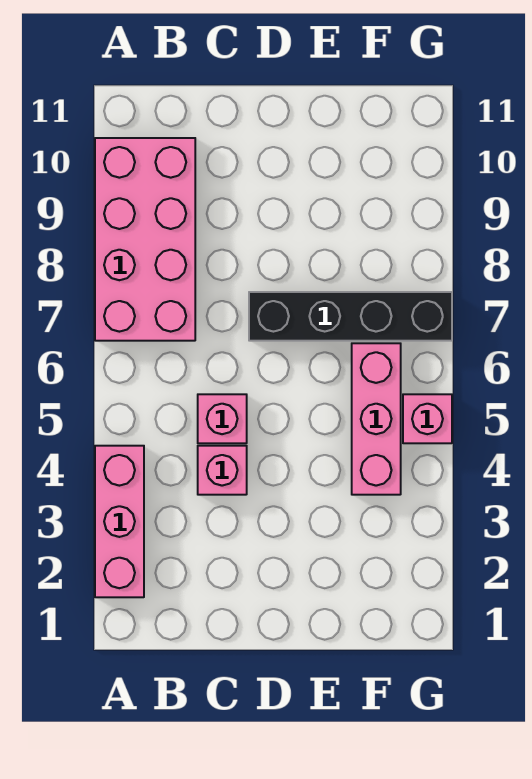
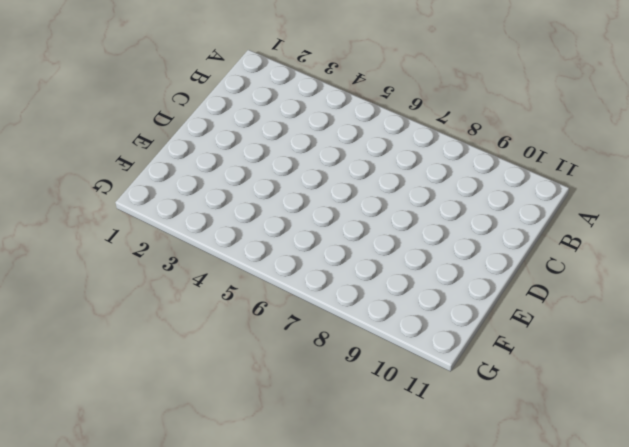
none -> pink brick A2:A4 level 1
none -> pink brick A7:B10 level 1

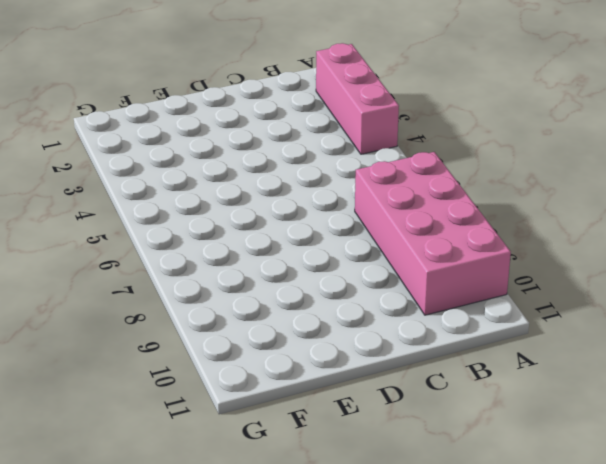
none -> pink brick C4 level 1
none -> pink brick C5 level 1

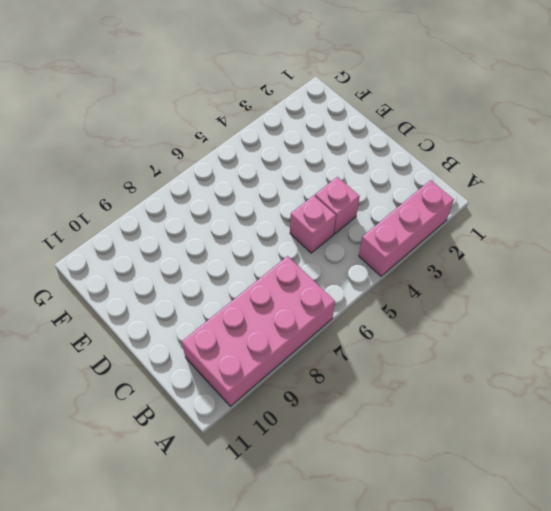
none -> black brick D7:G7 level 1
none -> pink brick F4:F6 level 1

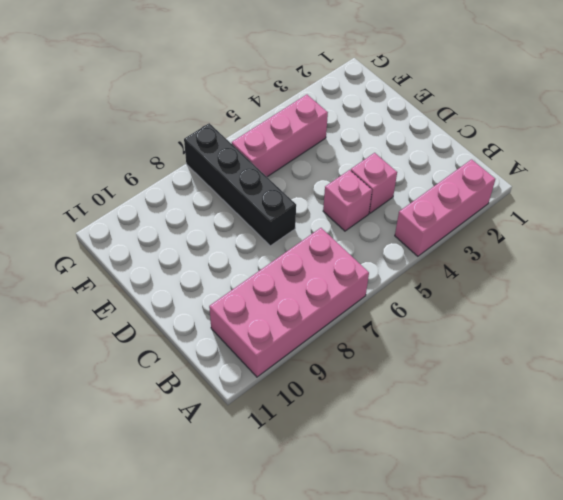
none -> pink brick G5 level 1

